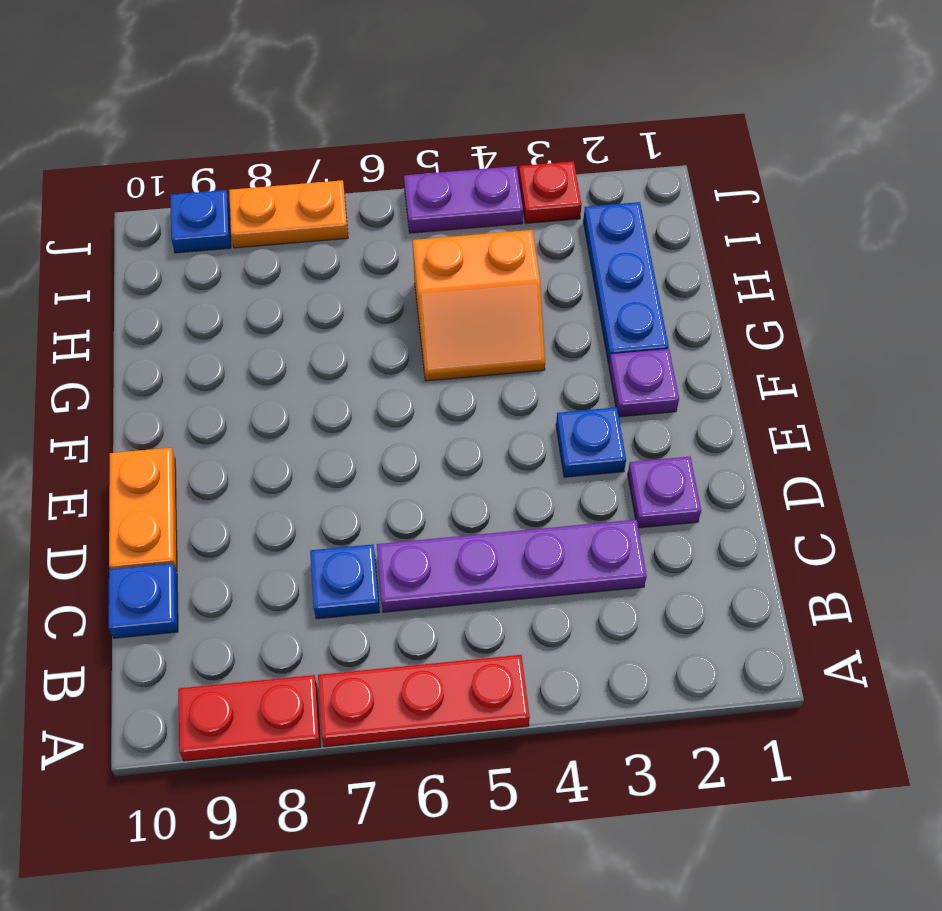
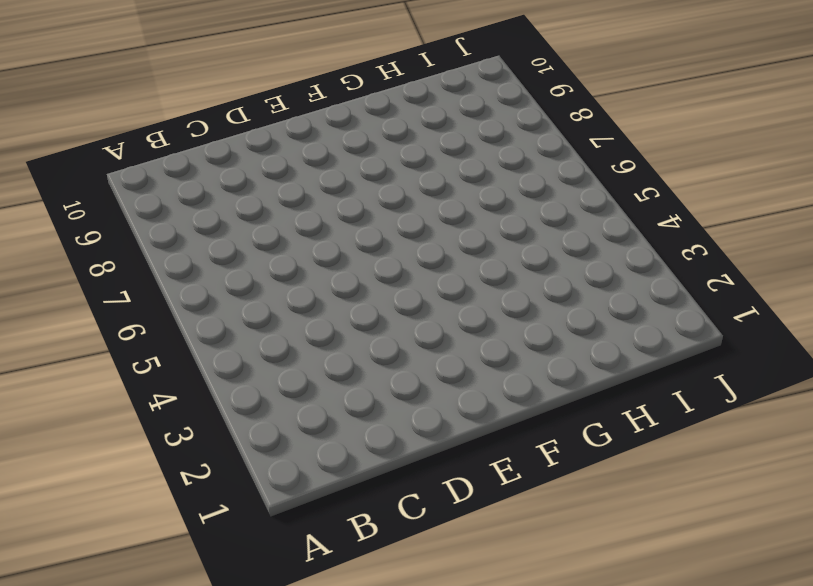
none -> red plate A5:A7 level 1
none -> red plate A8:A9 level 1
none -> purple plate C3:C6 level 1

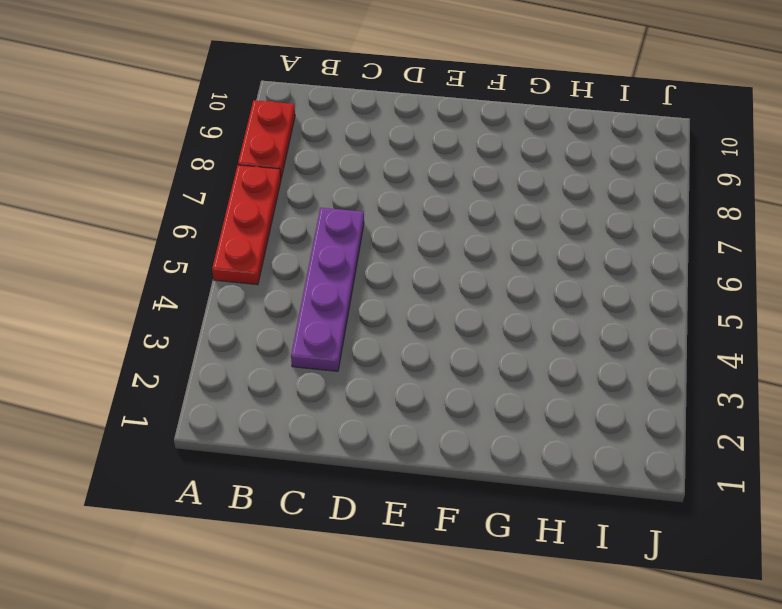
none -> blue plate C7 level 1
none -> blue plate C10 level 1
none -> purple plate D2 level 1

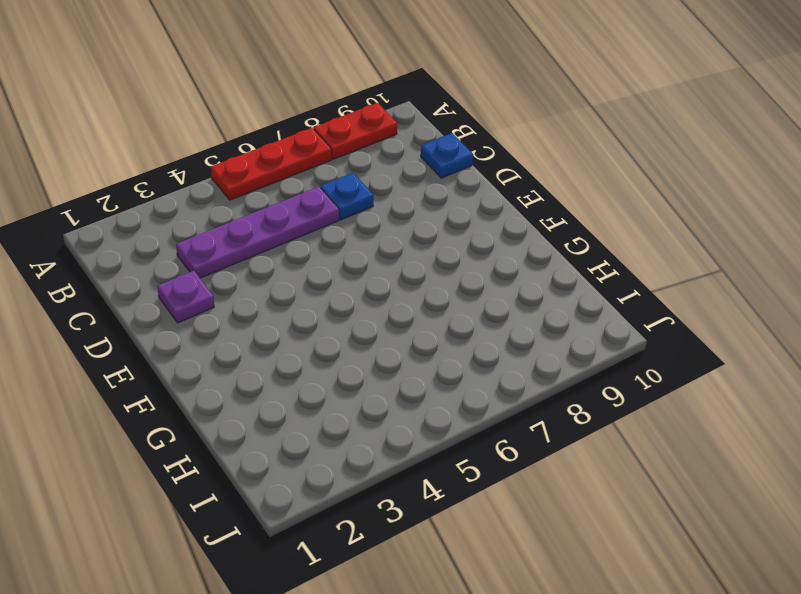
none -> orange plate D10:E10 level 1
none -> blue plate E3 level 1
none -> purple plate F2 level 1

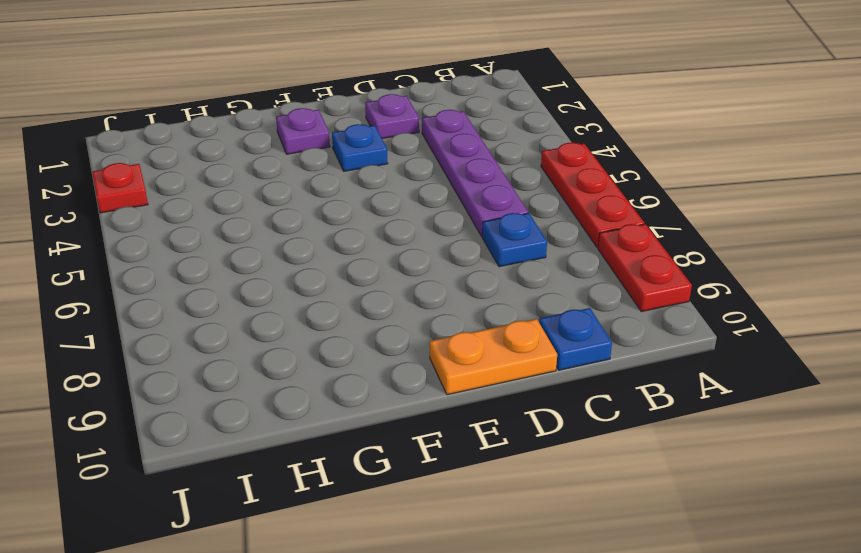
none -> blue plate G2:I2 level 1
none -> orange slope G4:H5 level 1 top H
none -> purple plate J4:J5 level 1

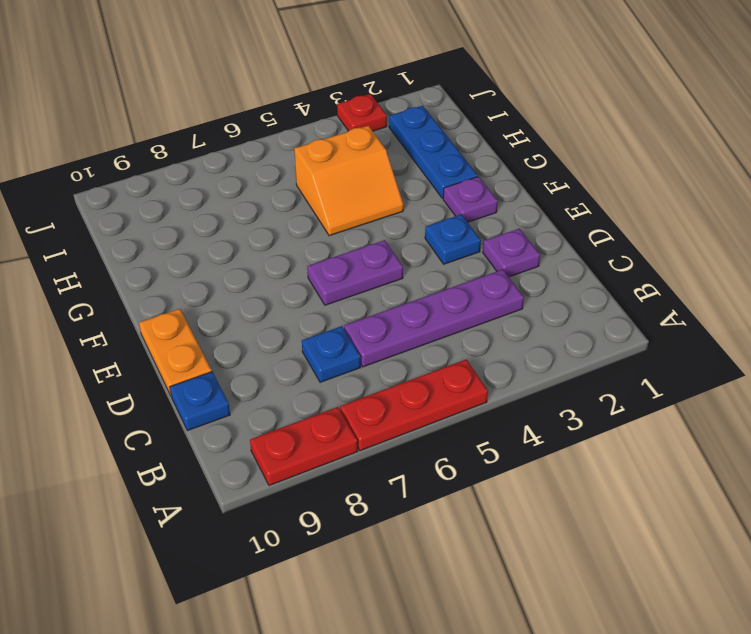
purple plate E5:E6 level 1 -> purple plate J4:J5 level 1
none -> orange plate J7:J8 level 1
none -> blue plate J9 level 1

